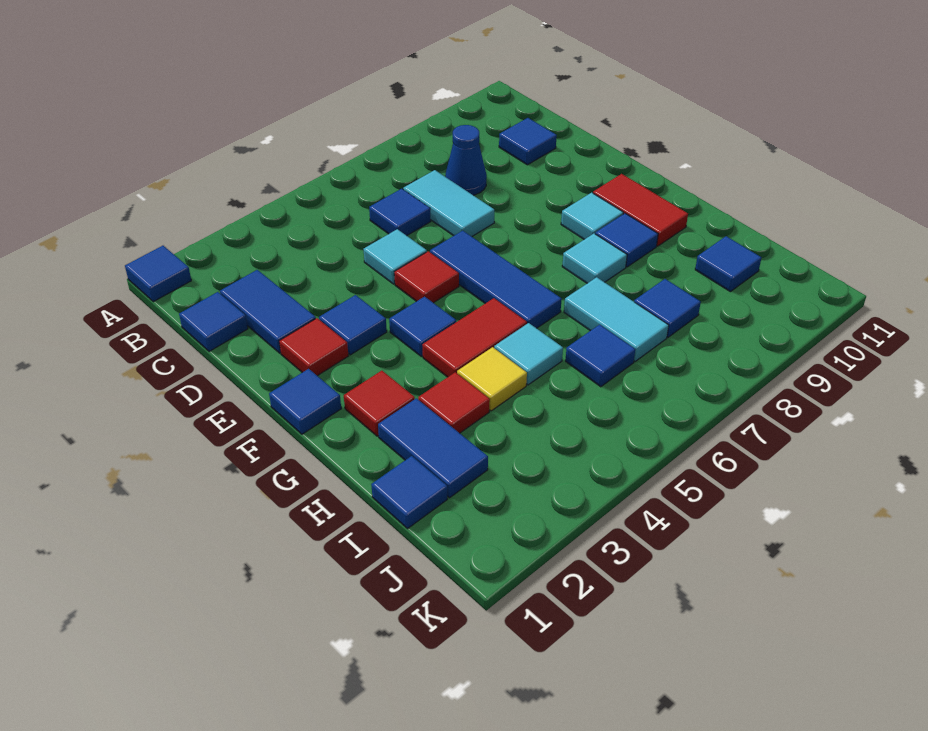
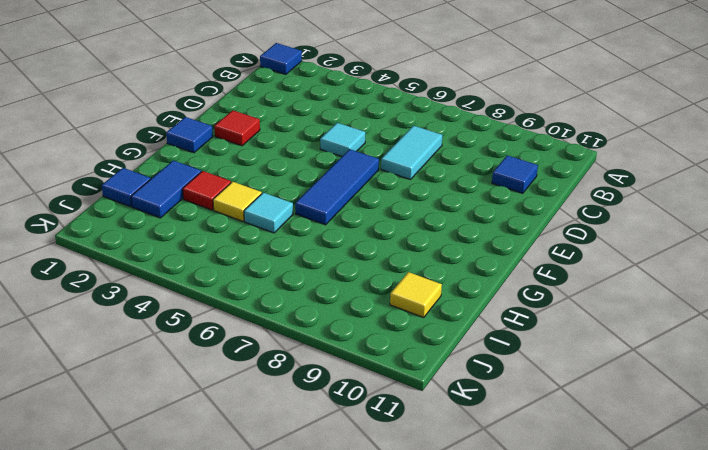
yellow tile I10 level 1 -> blue tile I10 level 1
none -> blue tile C1 level 1
none -> blue tile C2:D2 level 1
none -> blue tile C6 level 1

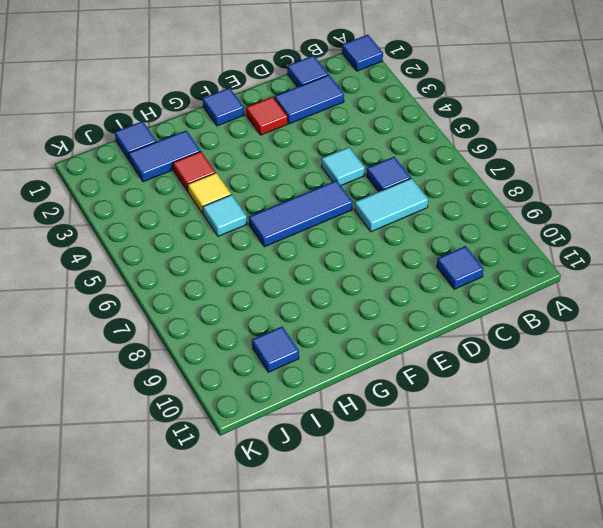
none -> blue cone C8 level 1
none -> blue tile E3 level 1
none -> red tile E5 level 1

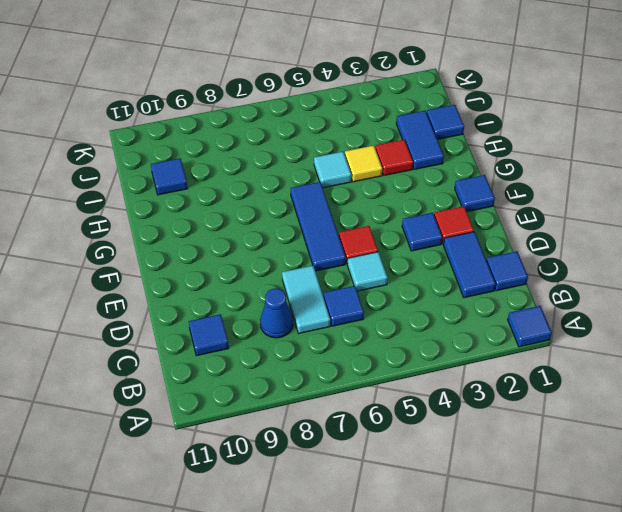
none -> blue tile F4 level 1
none -> cyan tile F9 level 1
none -> red tile F10:G10 level 1

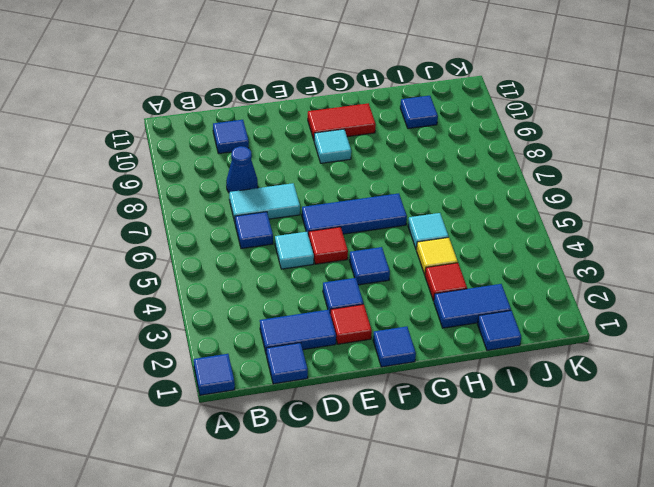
none -> red tile G2 level 1
none -> red tile G4:G5 level 1
none -> cyan tile G8 level 1

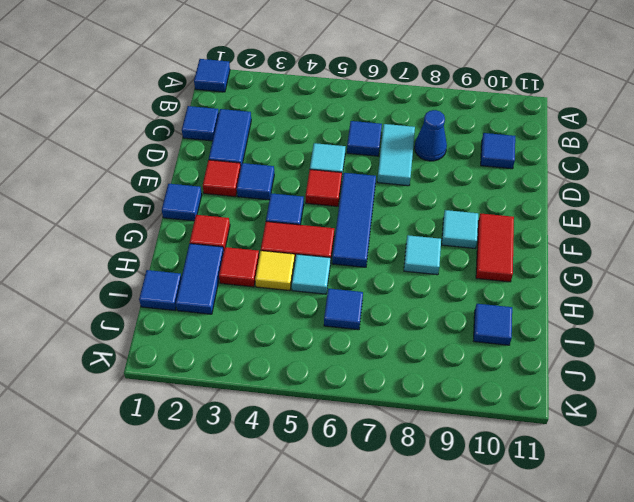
none -> blue tile G9 level 1
none -> cyan tile H7:I7 level 1
none -> blue tile I8 level 1

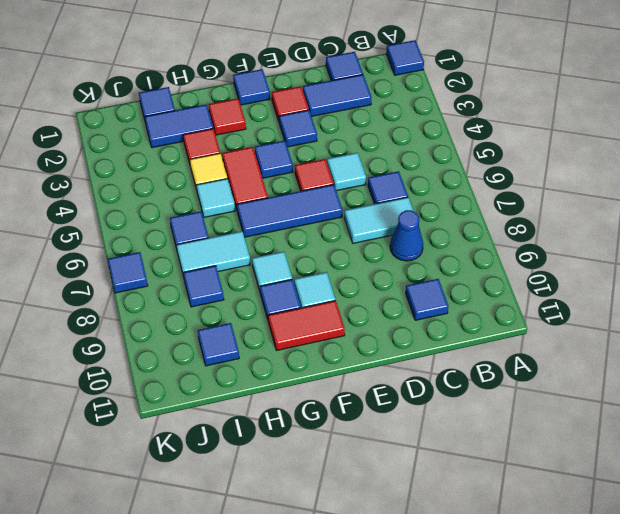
blue tile K7 level 1 -> none

